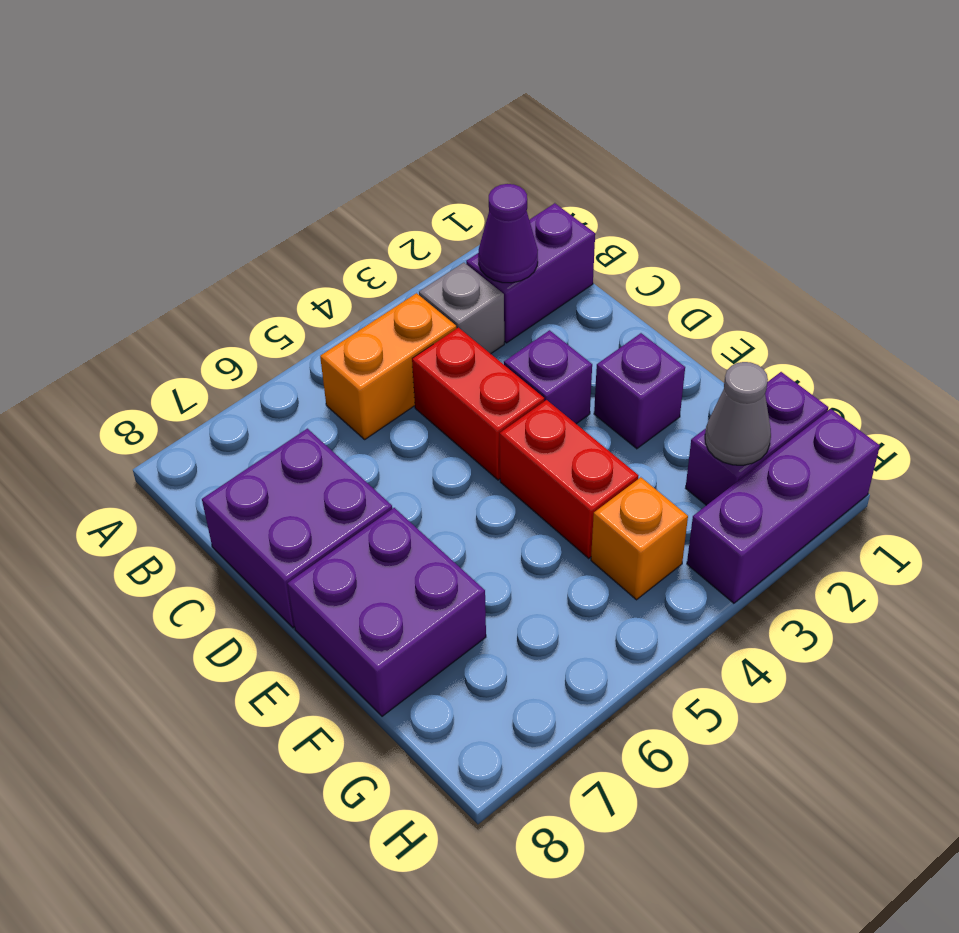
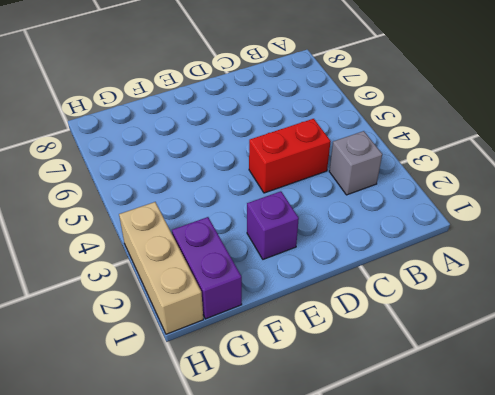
tan brick H1:H3 level 1 -> purple brick H1:H3 level 1
none -> purple brick B1:B2 level 1
none -> orange brick B4:B5 level 1
none -> purple brick C7:D8 level 1

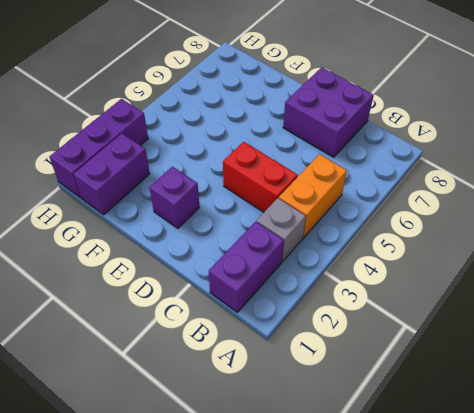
none -> purple brick D3 level 1
none -> red brick E4:F4 level 1
none -> purple brick E7:F8 level 1

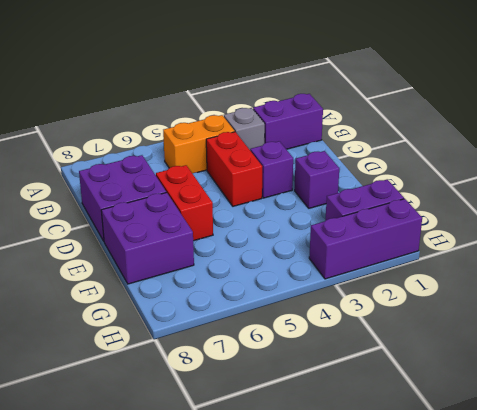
red brick D6:E6 level 1 -> red brick E4:F4 level 1
none -> orange brick G4 level 1
none -> purple cone B2 level 2
none -> grey cone G2 level 2

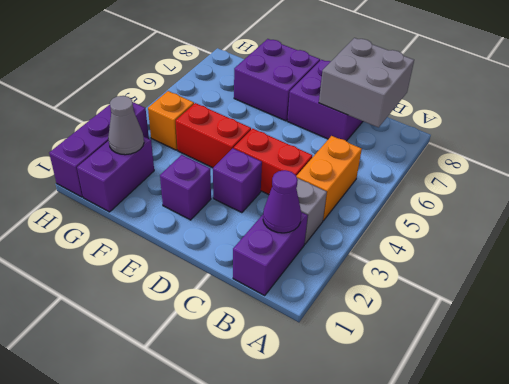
grey brick B7:C8 level 2 -> none

